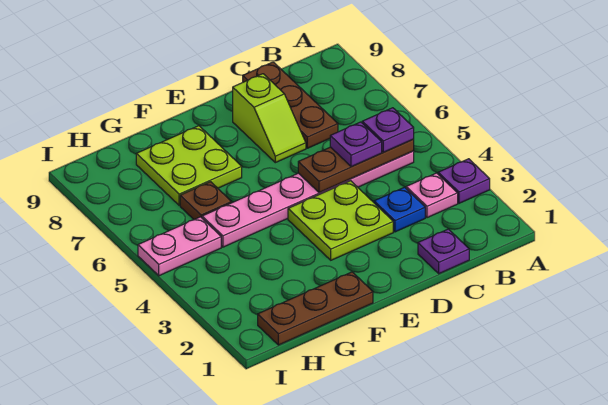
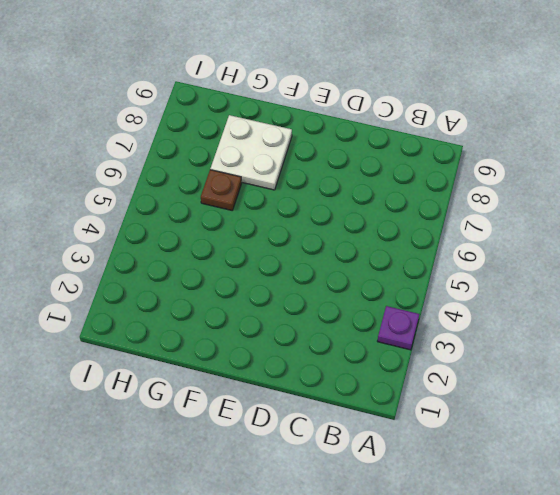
white plate F7:G8 level 1 -> lime plate F7:G8 level 1
none -> pink plate B3 level 1
none -> pink plate B5:G5 level 1
none -> purple plate C1 level 1

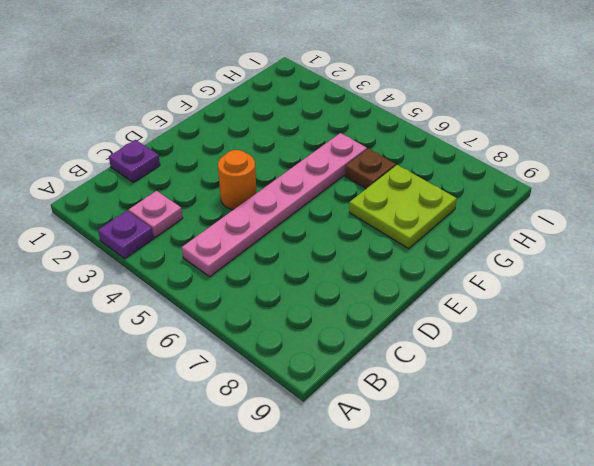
orange round brick D4 level 1 -> lime plate D3:E4 level 1
none -> blue plate C3 level 1
none -> brown plate C7:C9 level 1
none -> lime slope D7:D8 level 1 top 8

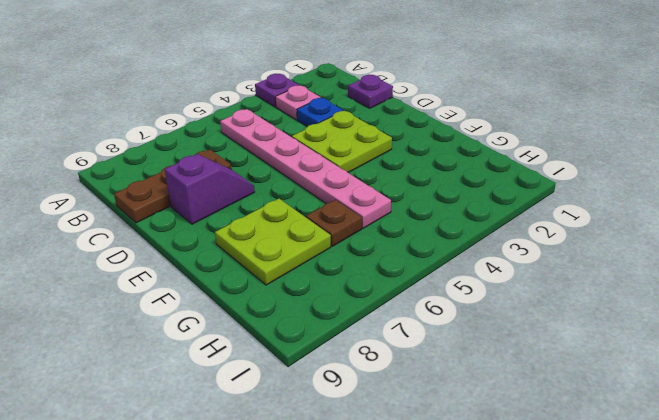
purple slope D7:D8 level 1 top 8 -> lime slope D7:D8 level 1 top 8
none -> brown plate F1:H1 level 1
none -> pink plate H5:I5 level 1
none -> brown plate B5:D5 level 2

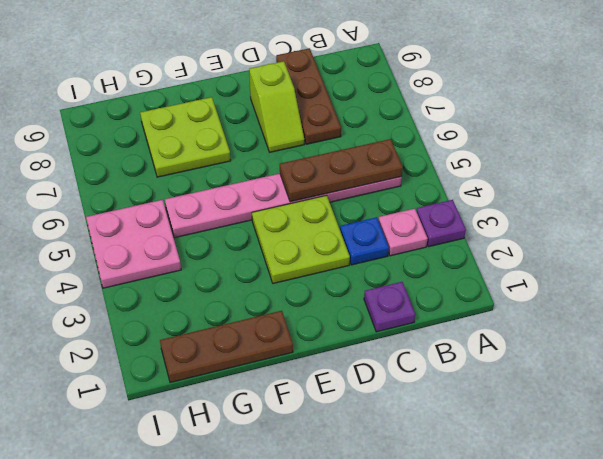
pink plate H4:I5 level 1 -> pink plate H5:I5 level 1
none -> brown plate G6 level 1
none -> purple plate B5 level 3
none -> purple plate C5 level 3

